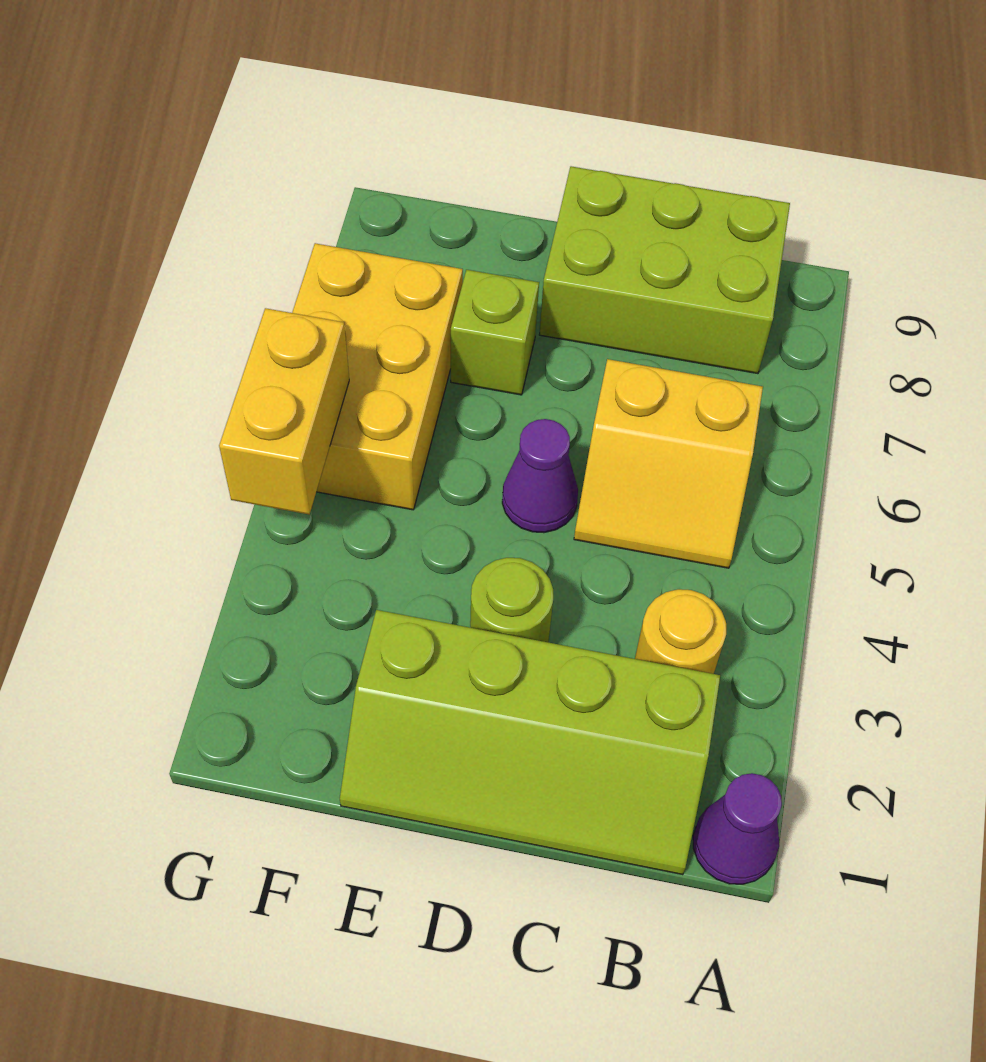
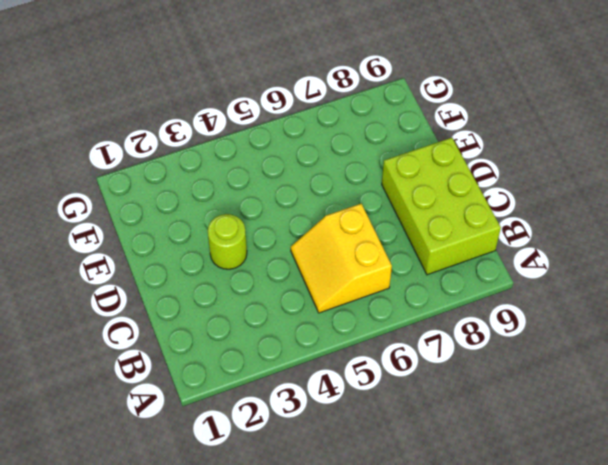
none -> purple cone A1 level 1
none -> lime slope B1:E2 level 1 top 2

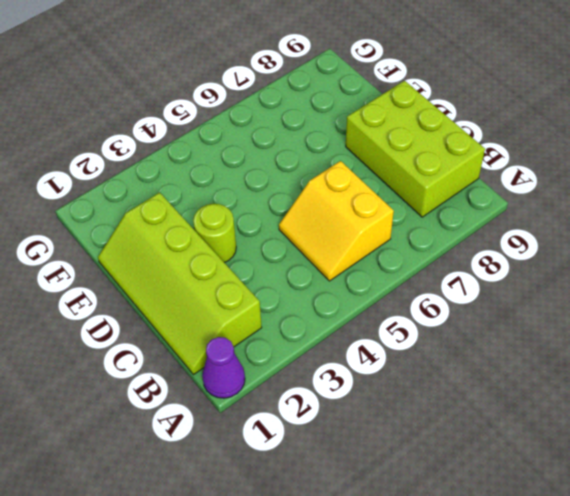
none -> yellow round brick B3 level 1
none -> purple cone D5 level 1

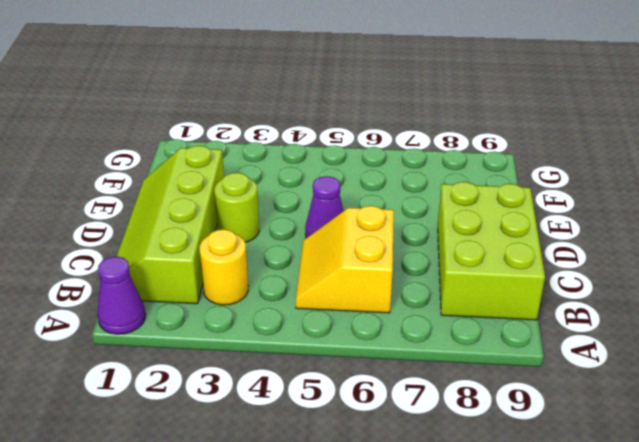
none -> lime brick E7 level 1
none -> yellow brick F5:G7 level 1

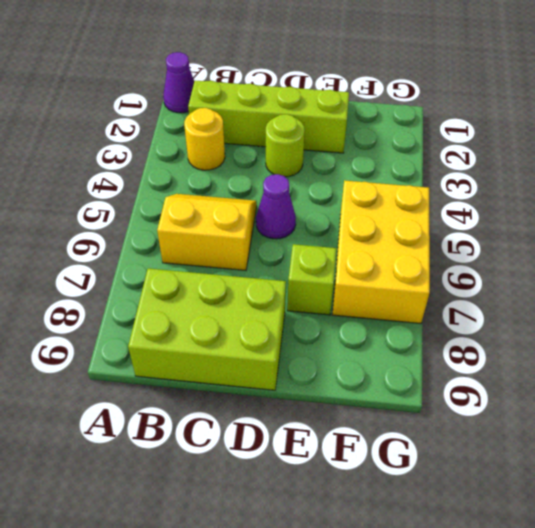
none -> yellow brick G4:G5 level 2

